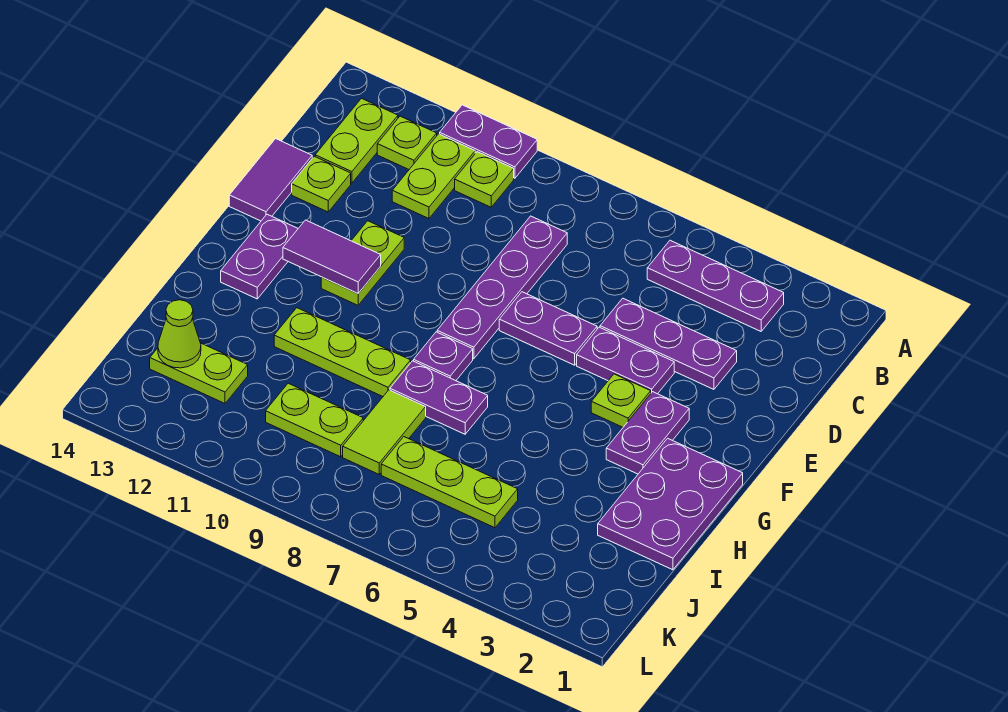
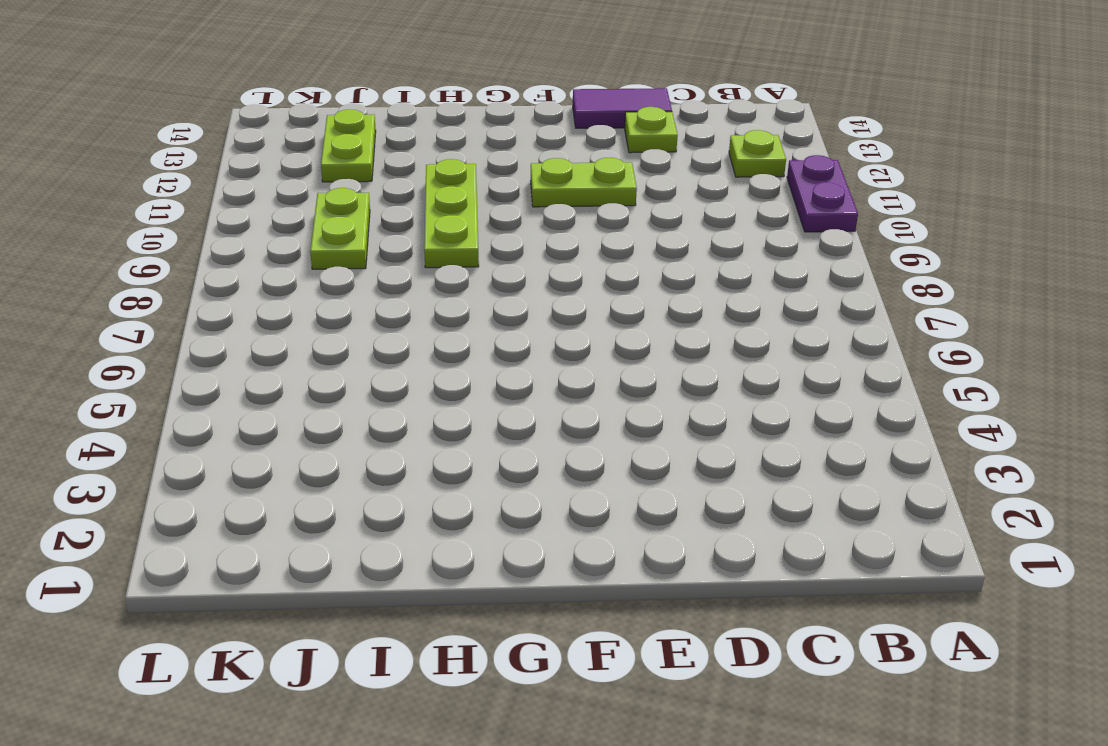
none -> purple plate B3:B5 level 1
none -> lime plate B10 level 1
none -> lime plate B11:C11 level 1

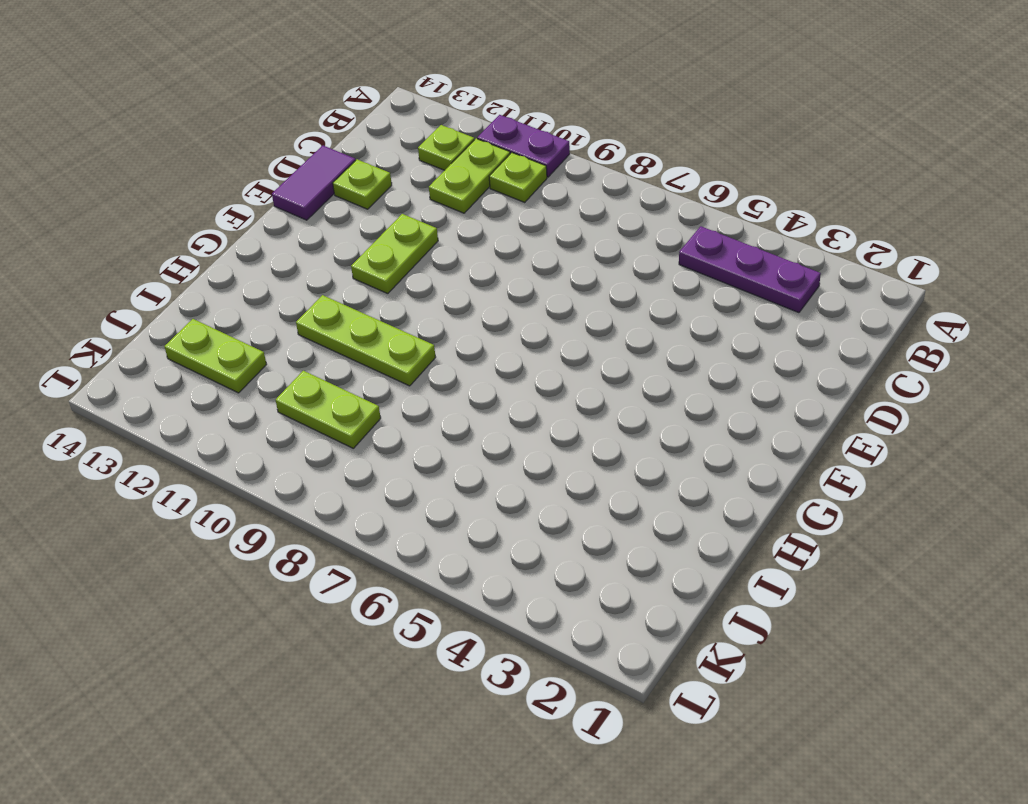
none -> lime plate B13:C13 level 1
none -> purple plate C8:F8 level 1
none -> purple plate D3:D5 level 1

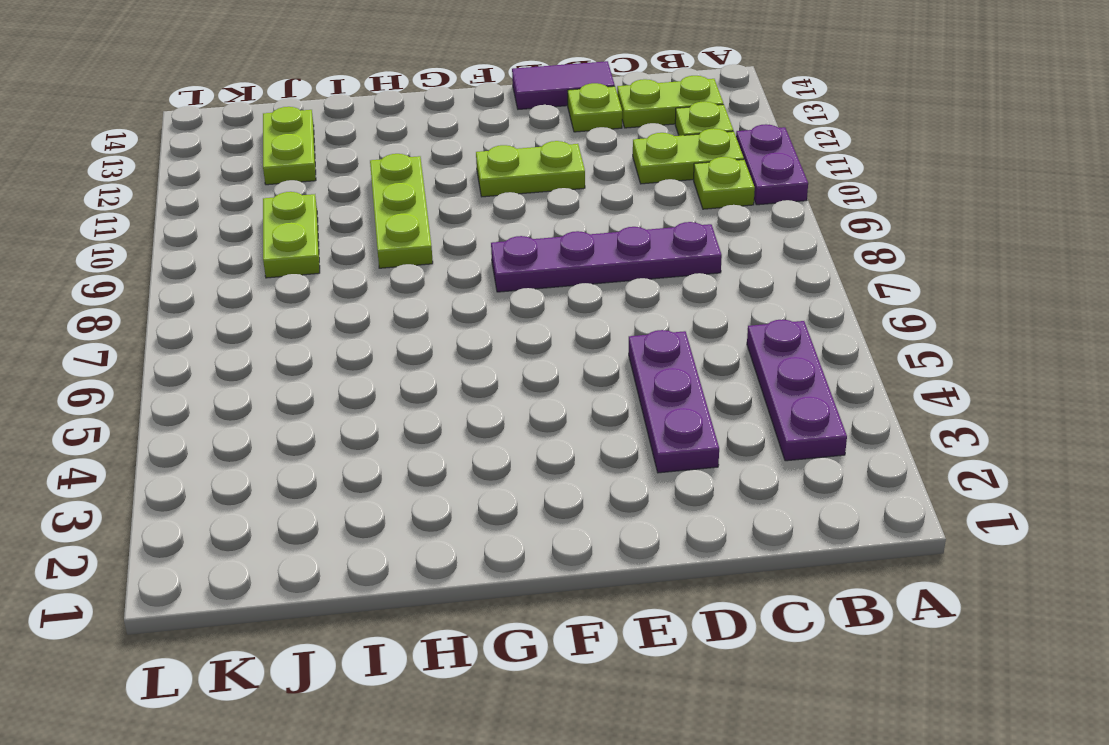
none -> purple plate E4:E5 level 1
none -> purple plate E6:E7 level 1
none -> purple plate F3:G3 level 1

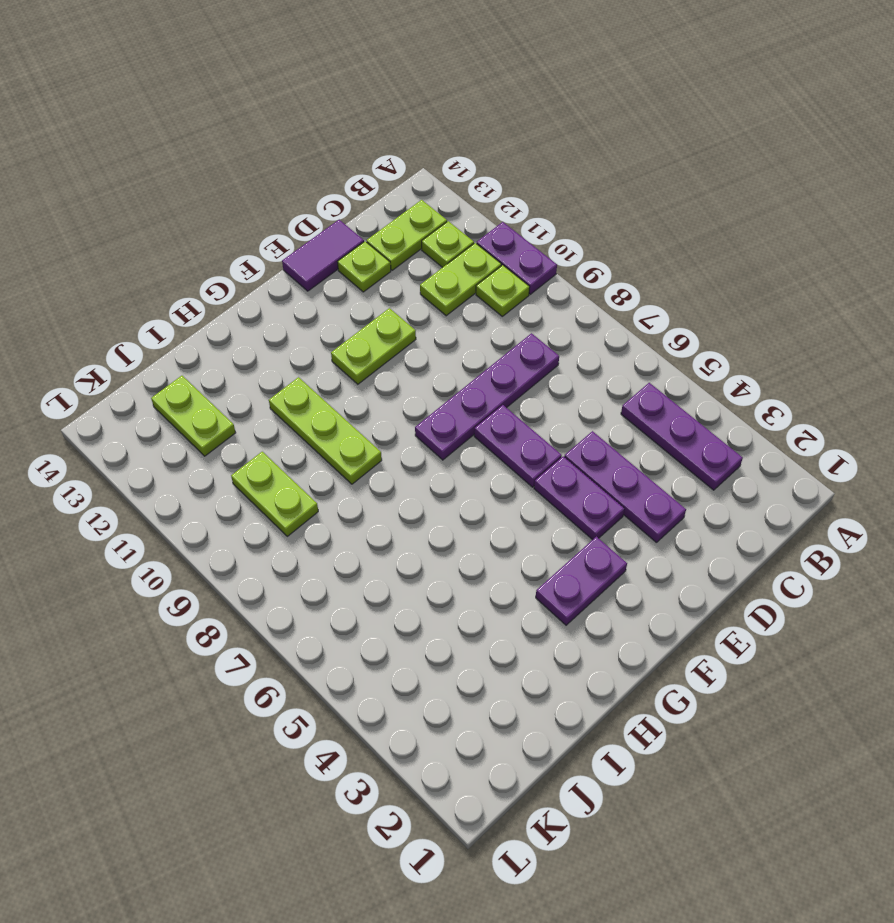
none -> lime plate F4 level 1
none -> purple plate F13:G13 level 1
none -> purple plate G1:I2 level 1

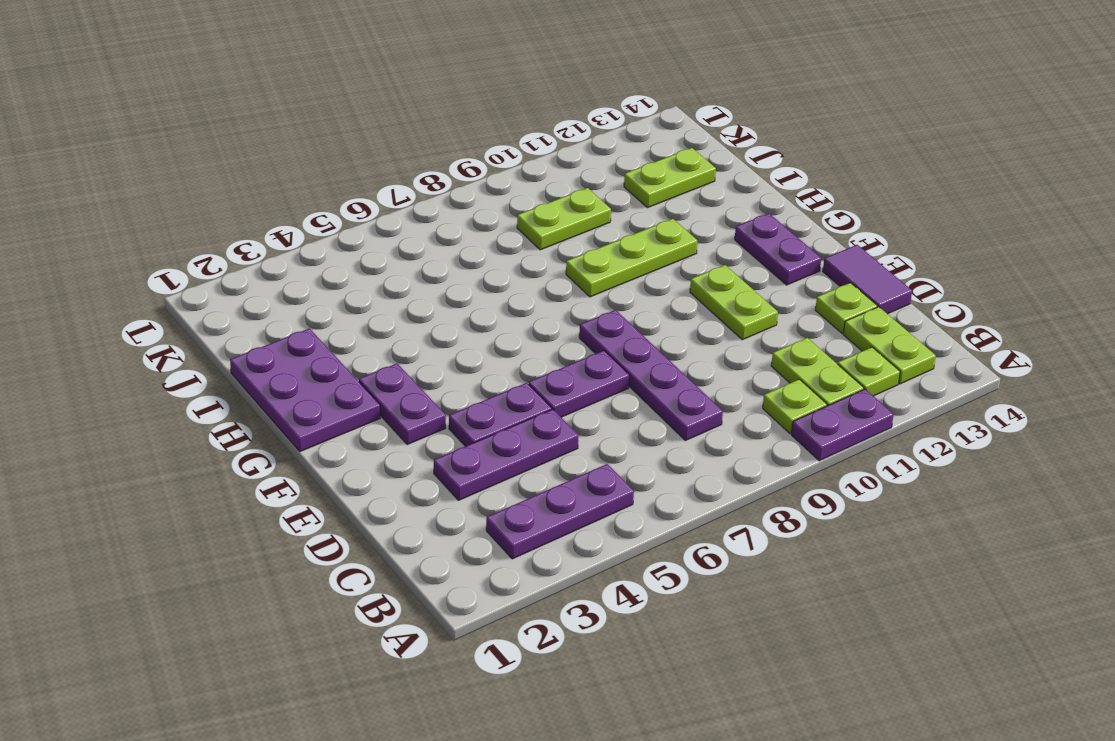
none -> lime plate F4 level 1
none -> purple plate G8 level 1
none -> purple plate H7:H8 level 1

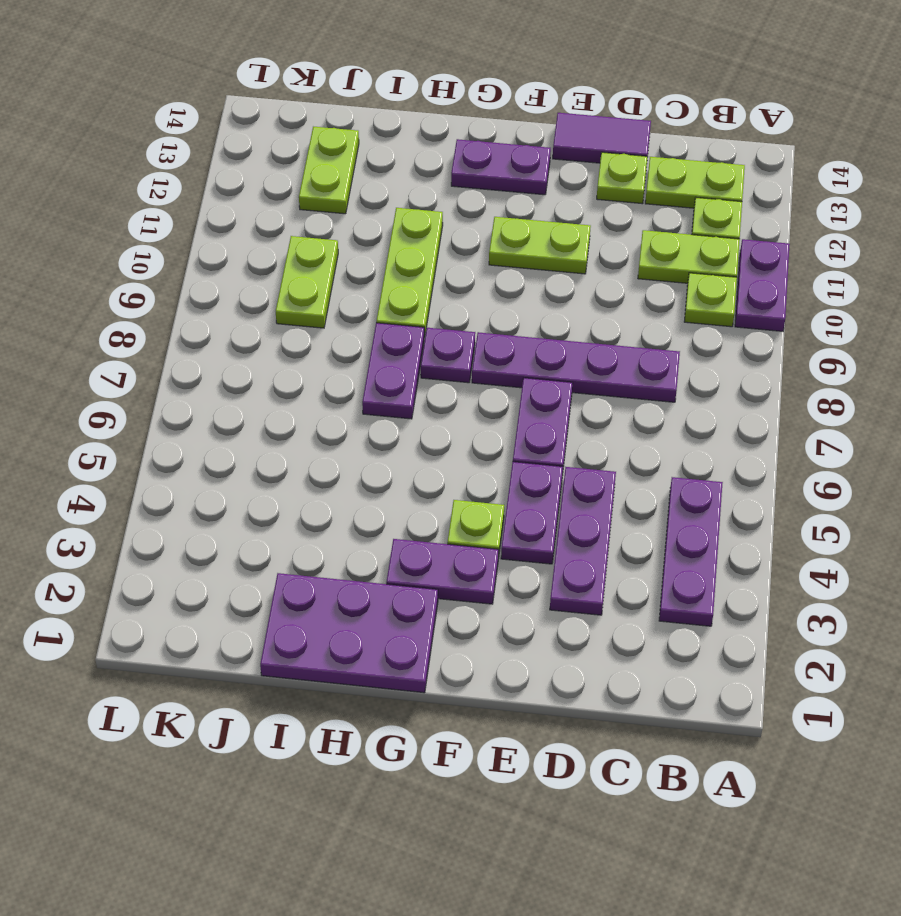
none -> lime tile I8:J8 level 1
none -> lime plate J5:J7 level 1
none -> purple tile F11:F12 level 2

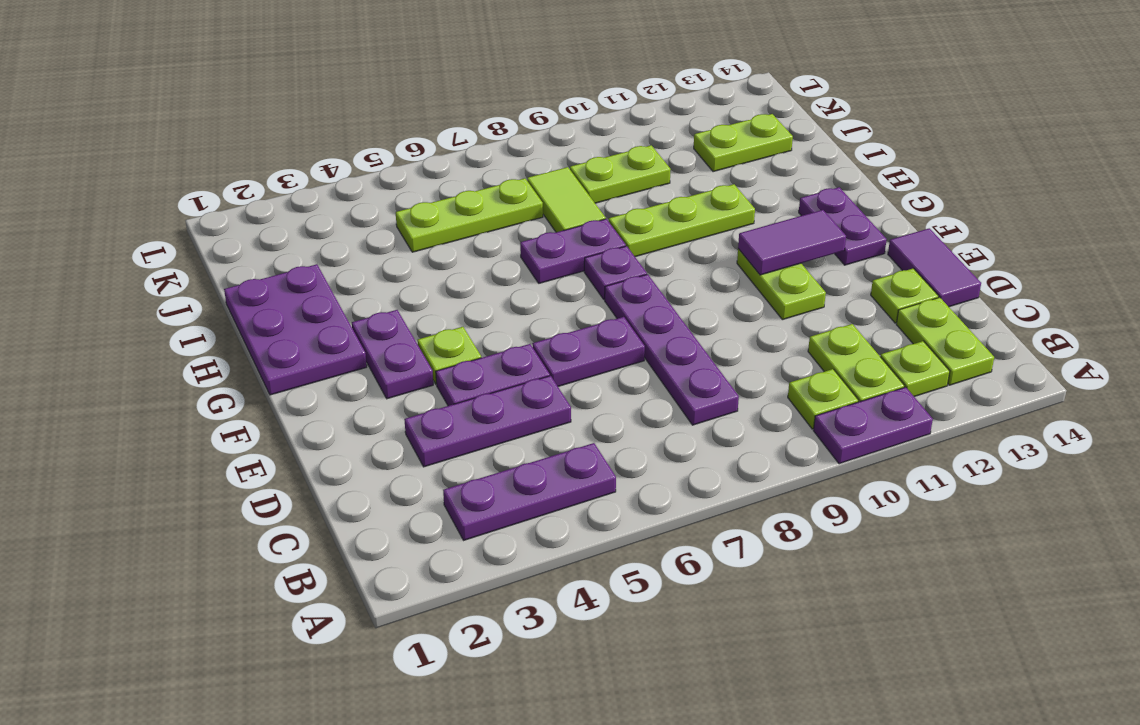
none -> lime cone J13 level 2

